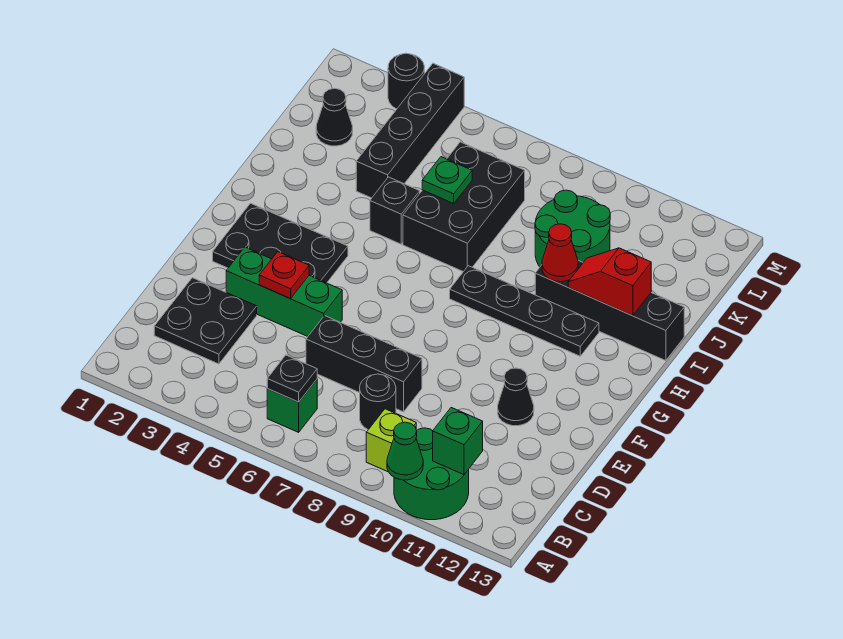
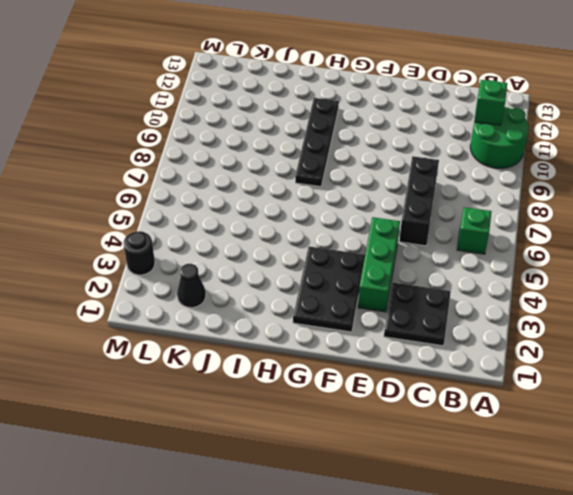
none -> lime brick B9 level 1
none -> black round brick C8 level 1
none -> black cone E11 level 1

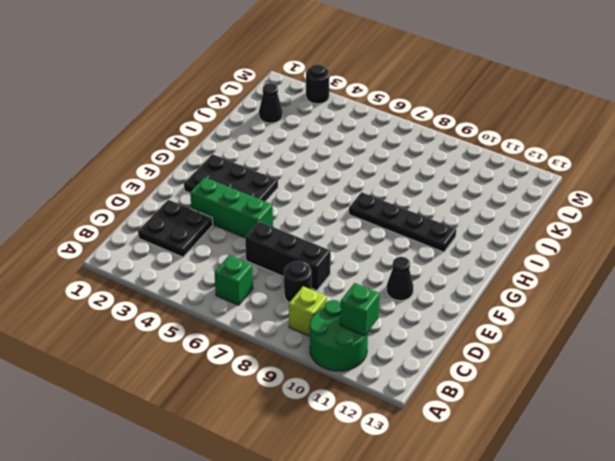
none -> black brick I5 level 1
none -> black brick I6:K7 level 1
none -> black brick I10:I13 level 1

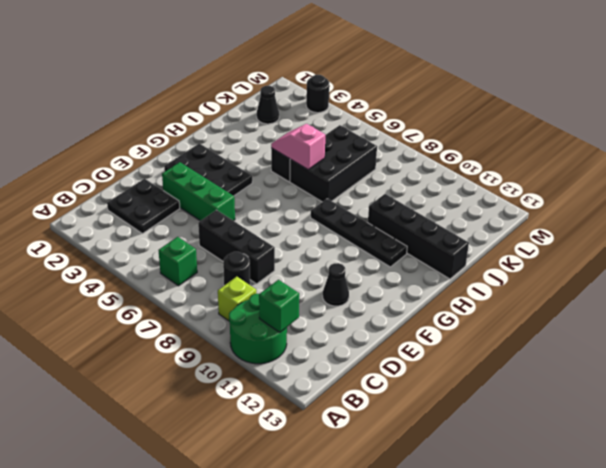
pink slope I5:I6 level 2 top 6 -> none
none -> black brick J4:M4 level 1
none -> green round brick J9:K10 level 1
none -> green cone A10 level 2

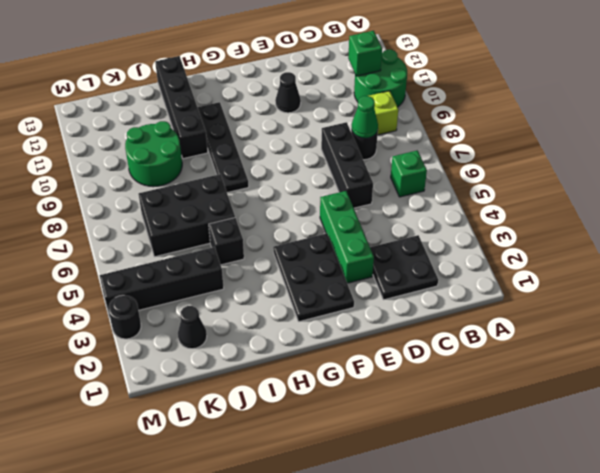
green cone C8 level 2 -> green cone A10 level 2
none -> black plate B6 level 2
none -> red plate E4 level 2
none -> red cone I10 level 2

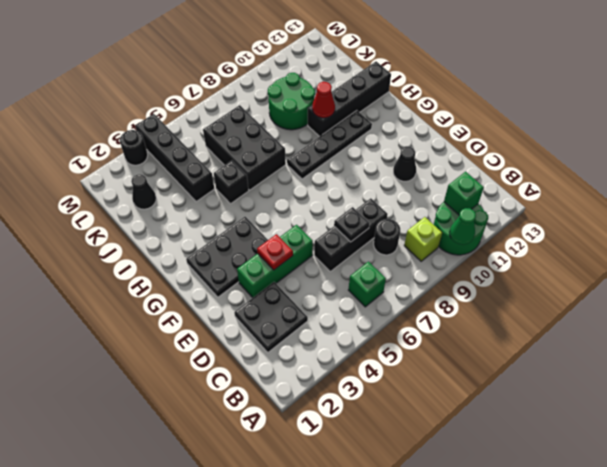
black plate D7 level 2 -> black plate B6 level 2
none -> red slope I11:I12 level 2 top 12
none -> green plate J6 level 2

